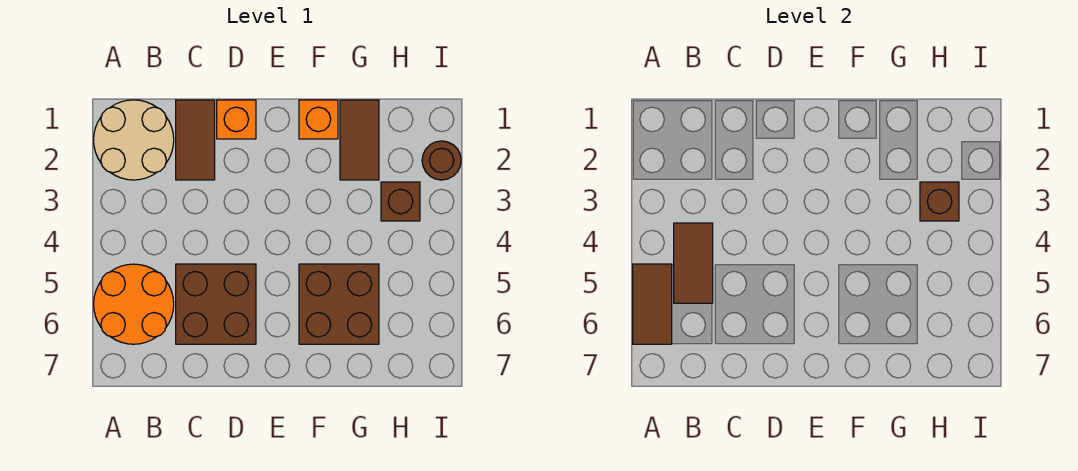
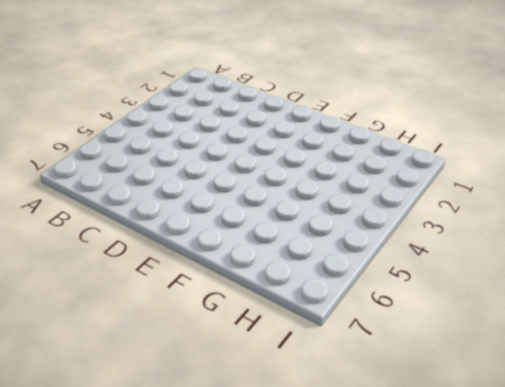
none -> tan round brick A1:B2 level 1
none -> orange round brick A5:B6 level 1
none -> brown tile C1:C2 level 1

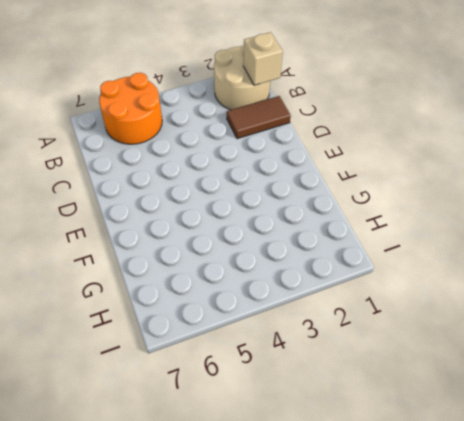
tan brick B1 level 2 -> none
none -> brown brick C5:D6 level 1
none -> orange brick D1 level 1
none -> orange brick F1 level 1

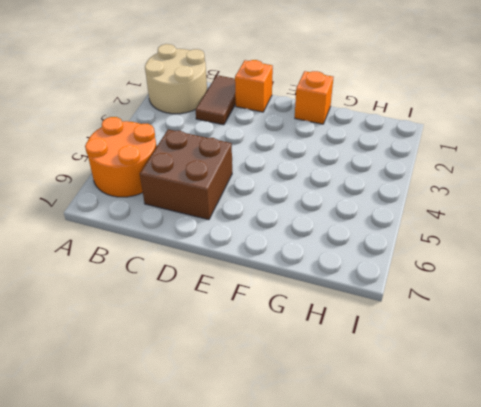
none -> brown brick F5:G6 level 1
none -> brown tile G1:G2 level 1
none -> brown brick H3 level 1

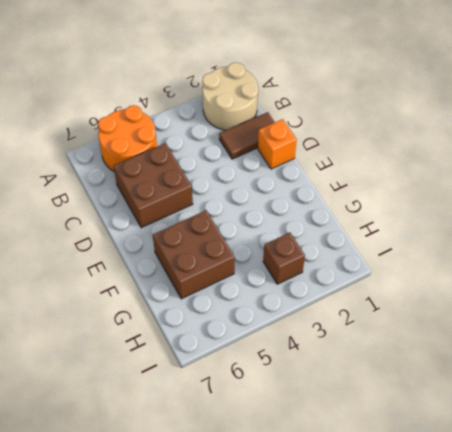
none -> orange brick F1 level 1
none -> brown tile G1:G2 level 1
none -> brown round brick I2 level 1

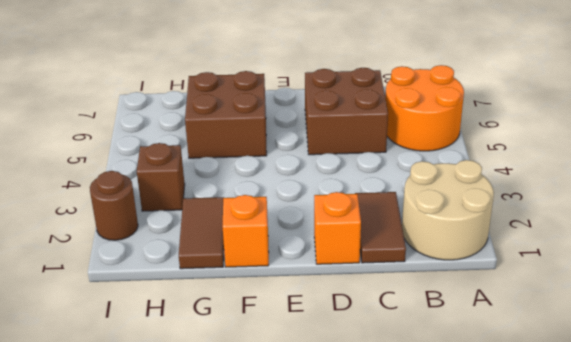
none -> brown tile A5:A6 level 2
none -> brown tile B4:B5 level 2
none -> brown brick H3 level 2

